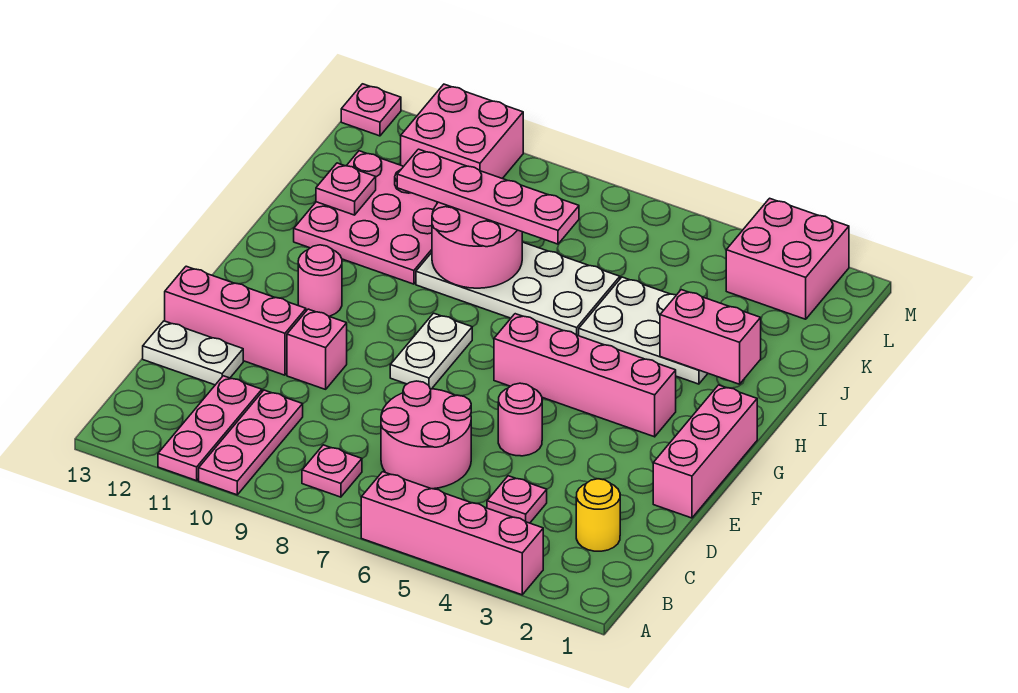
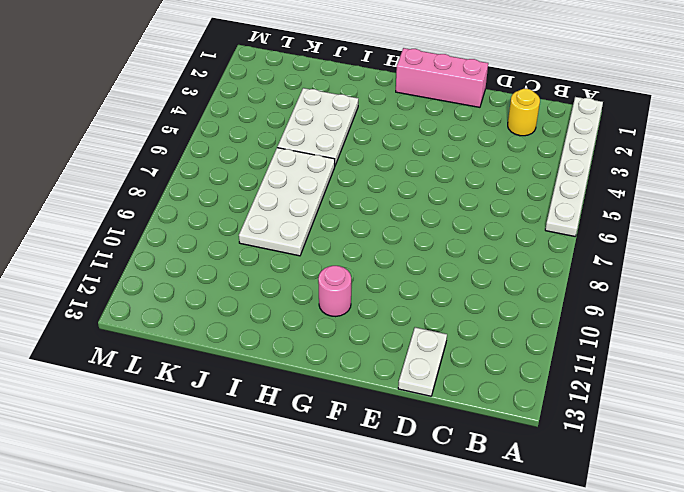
white plate A1:A6 level 1 -> pink brick A3:A6 level 1
none -> pink plate A10:C10 level 1
none -> pink plate A11:C11 level 1
none -> pink plate B8 level 1

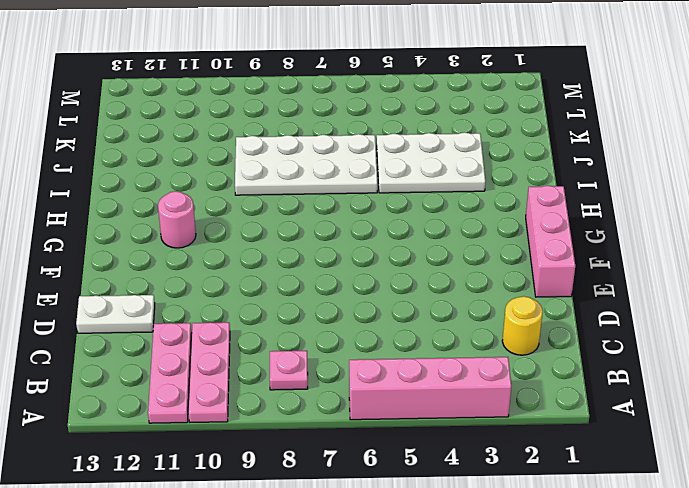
none -> pink plate C4 level 1
none -> pink round brick C6:D7 level 1
none -> pink round brick E5 level 1

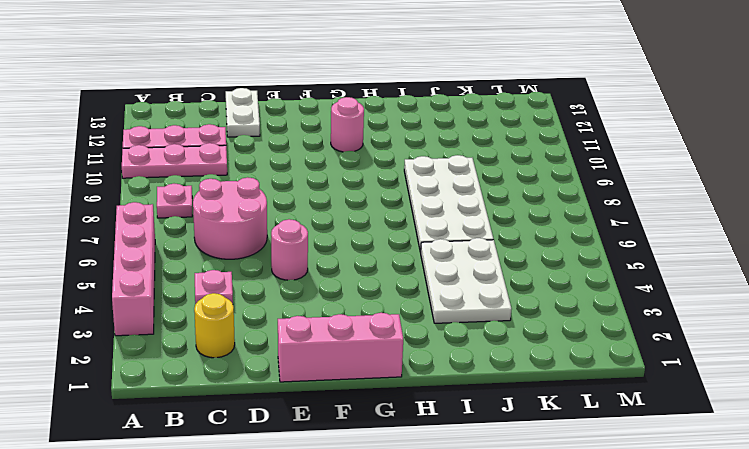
none -> pink brick E10 level 1
none -> pink brick E11:E13 level 1
none -> white plate F8:G8 level 1

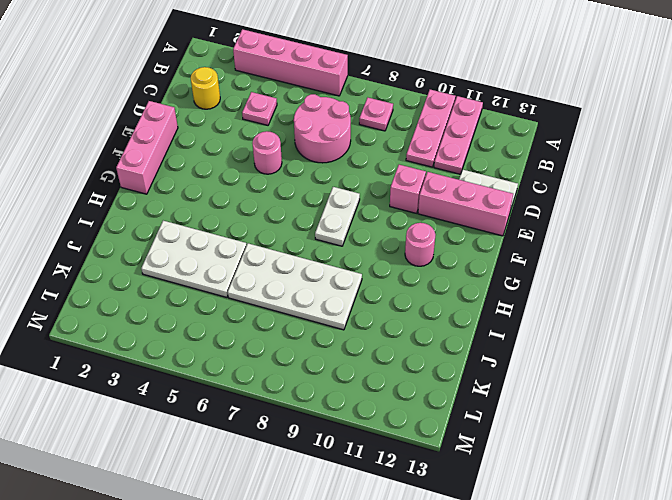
none -> pink brick G3:G6 level 1
none -> pink plate I10:K12 level 1
none -> pink brick L2:M3 level 1

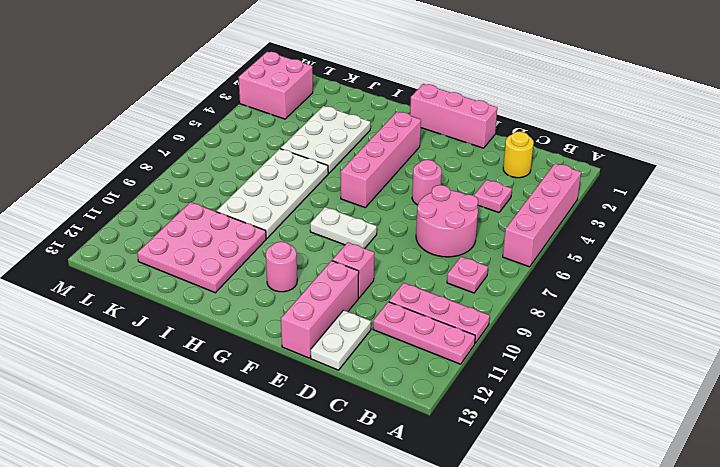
none -> pink brick L10:M11 level 1
none -> pink plate M13 level 1
none -> pink brick I2:I3 level 2

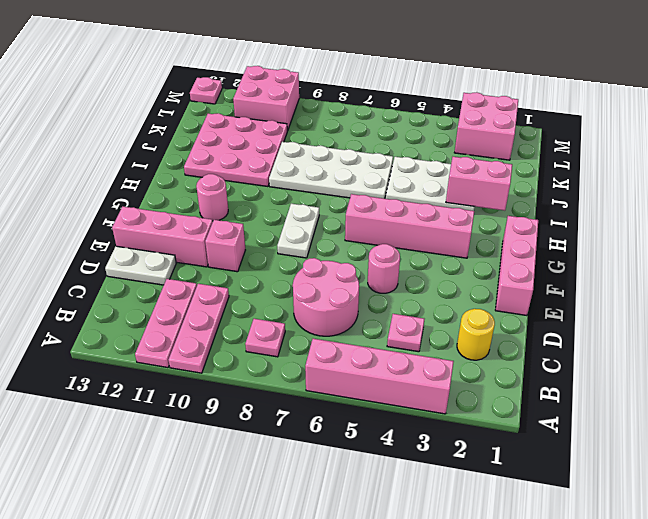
none -> pink round brick I8:J9 level 2
none -> pink plate J12 level 2
none -> pink plate J7:J10 level 3

